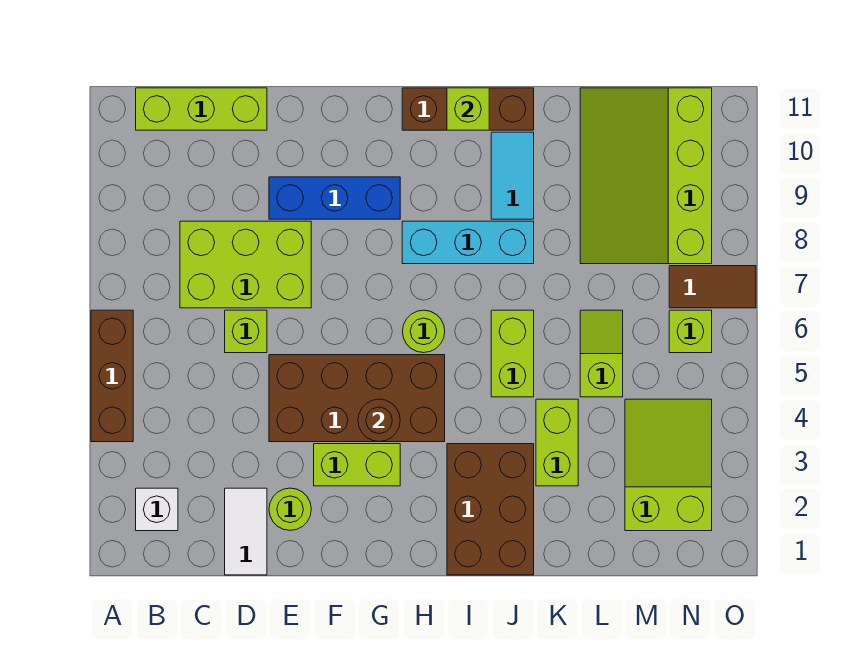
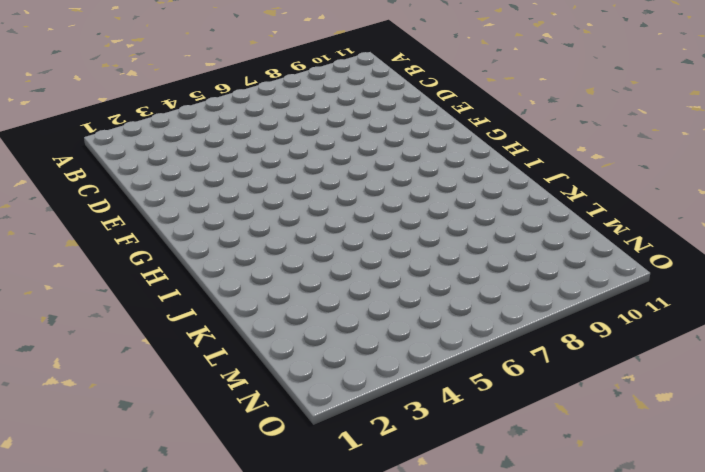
none -> brown brick A4:A6 level 1
none -> white brick B2 level 1
none -> lime brick B11:D11 level 1

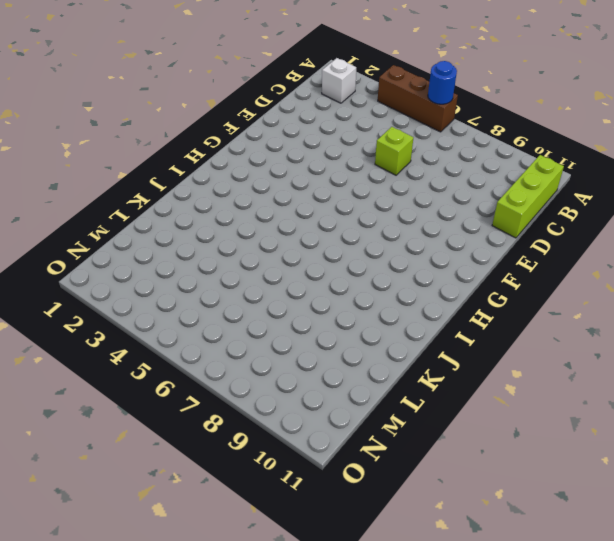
blue round brick A6 level 2 -> none
none -> lime brick C7:E8 level 1
none -> white tile D1:D2 level 1
none -> lime round brick E2 level 1

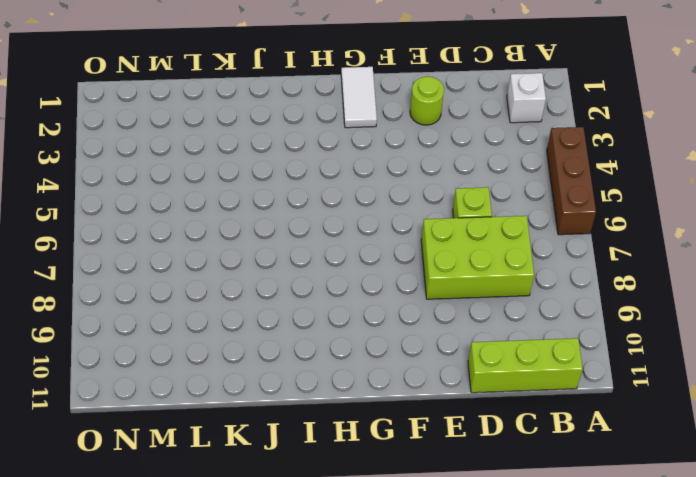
white tile G1:G2 level 1 -> white tile D1:D2 level 1
none -> brown brick E4:H5 level 1
none -> blue brick E9:G9 level 1
none -> lime brick F3:G3 level 1

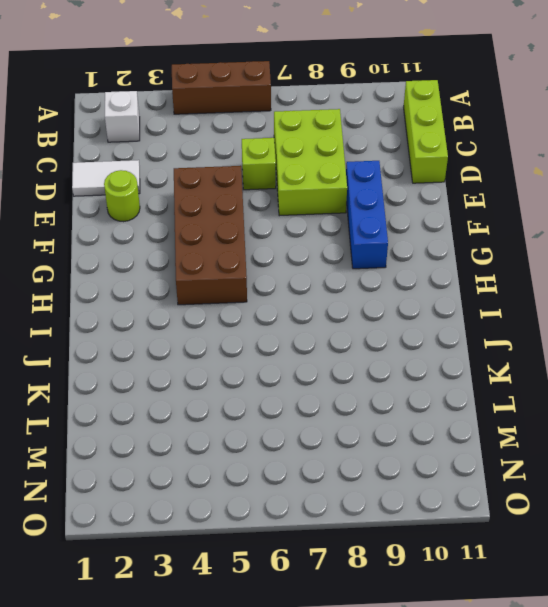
none -> lime brick F3:G3 level 1
none -> lime round brick H6 level 1
none -> cyan brick H8:J8 level 1

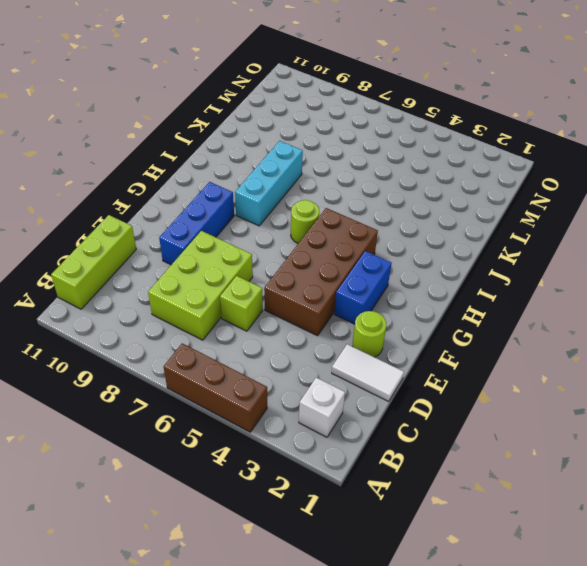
blue brick F3:G3 level 1 -> lime brick F3:G3 level 1
none -> brown brick H11:J11 level 1
none -> brown brick I1:J3 level 1
none -> lime brick J5:J6 level 1

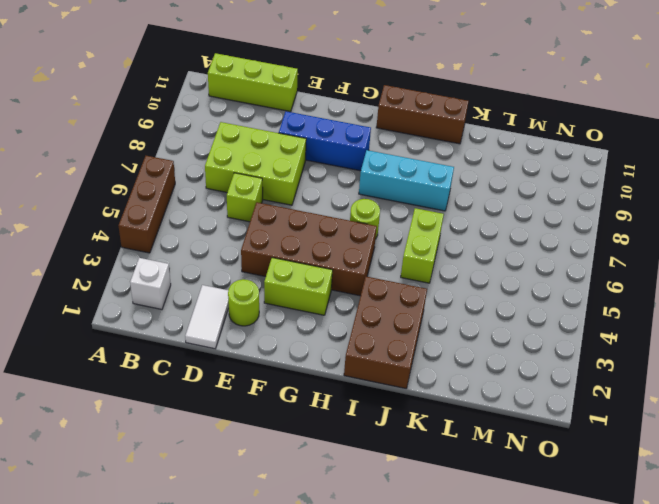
none -> cyan tile J9:J10 level 1
none -> lime brick K3:K4 level 1
none -> lime slope L5:L6 level 1 top 5

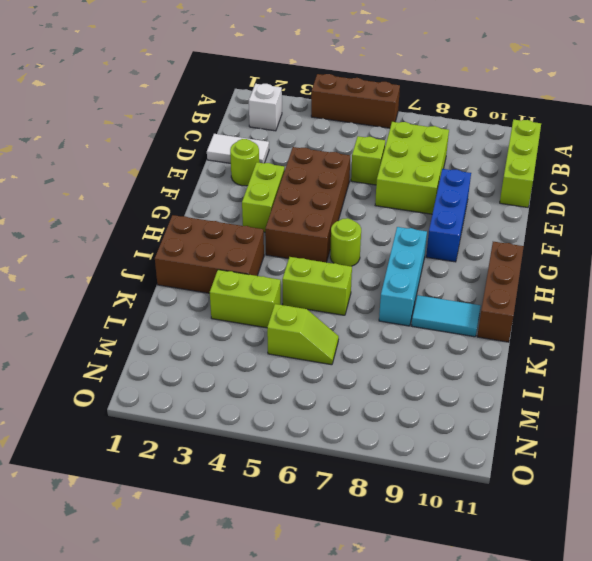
none -> lime slope L8:N11 level 1 top N
none -> lime slope M2:N4 level 1 top 2
none -> lime brick N6 level 1

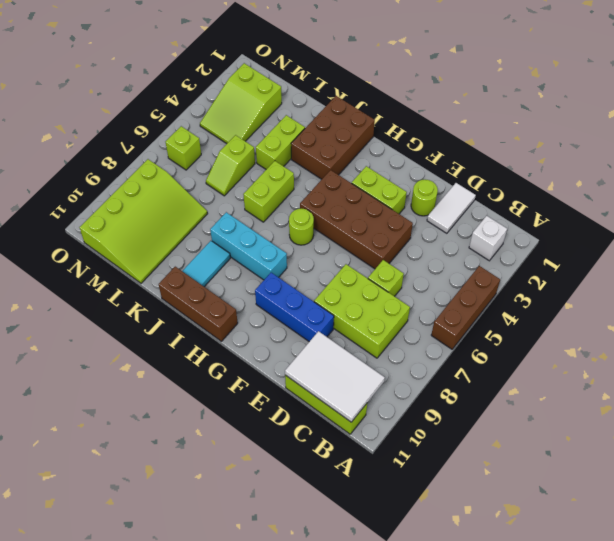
white tile B10:D11 level 2 -> none
none -> brown tile N7:O7 level 1
none -> brown round brick G4 level 2
none -> lime brick I11 level 2

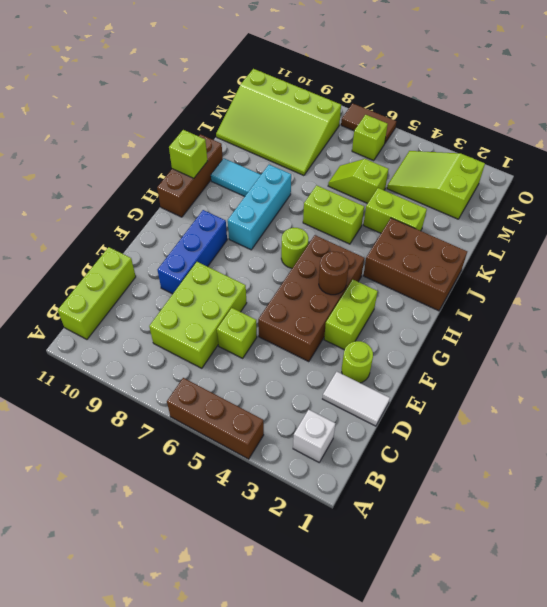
brown tile O6:O7 level 1 -> brown tile N7:O7 level 1

